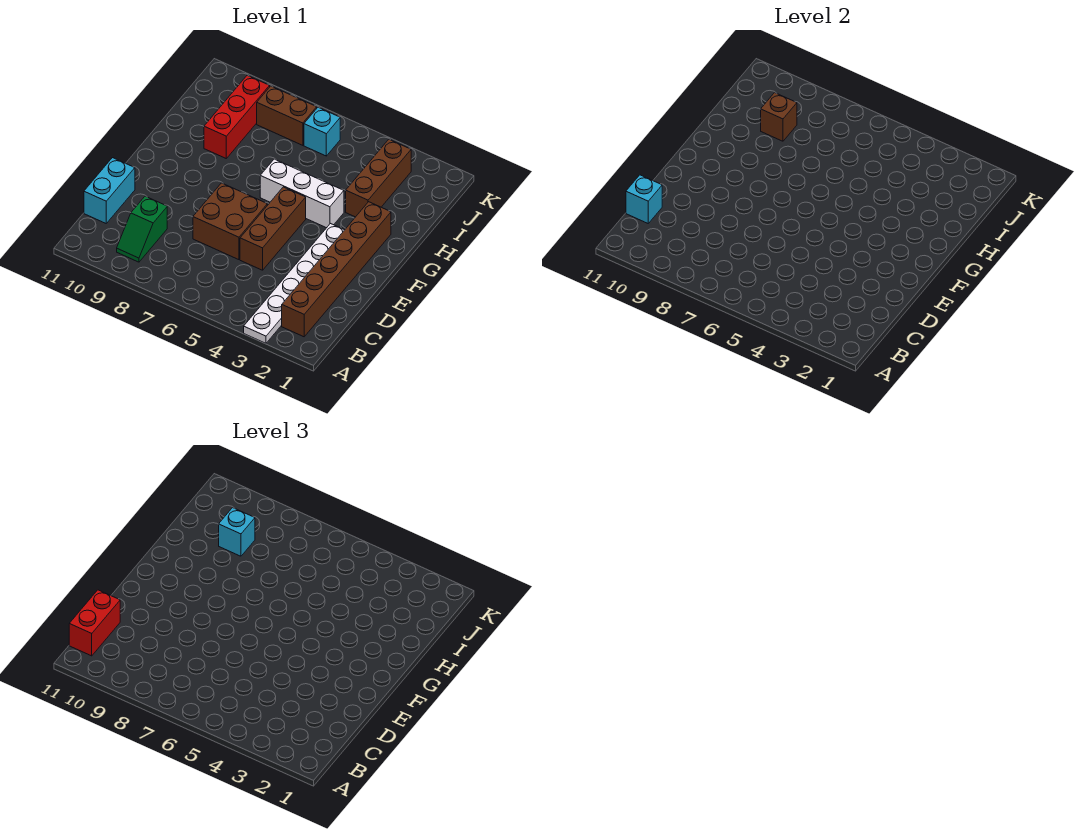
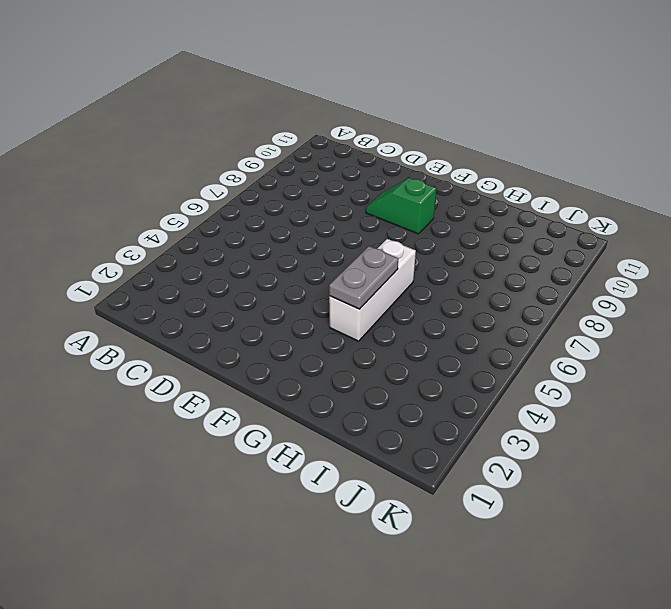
green slope E9:F9 level 1 top F -> green slope B9:C9 level 1 top C
grey plate G4:G5 level 2 -> none
none -> white plate A3:F3 level 1
none -> brown brick B2:G2 level 1
none -> cyan brick C11:D11 level 1

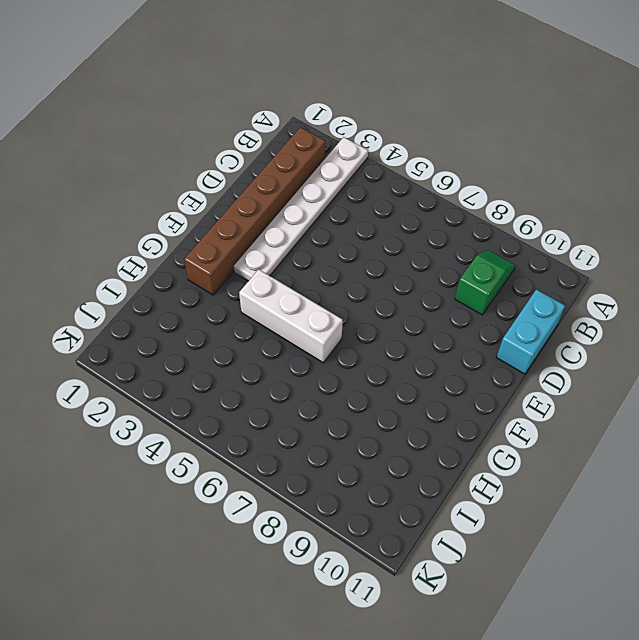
none -> brown brick D5:F5 level 1
none -> brown brick D6:E7 level 1
none -> brown brick H3:J3 level 1

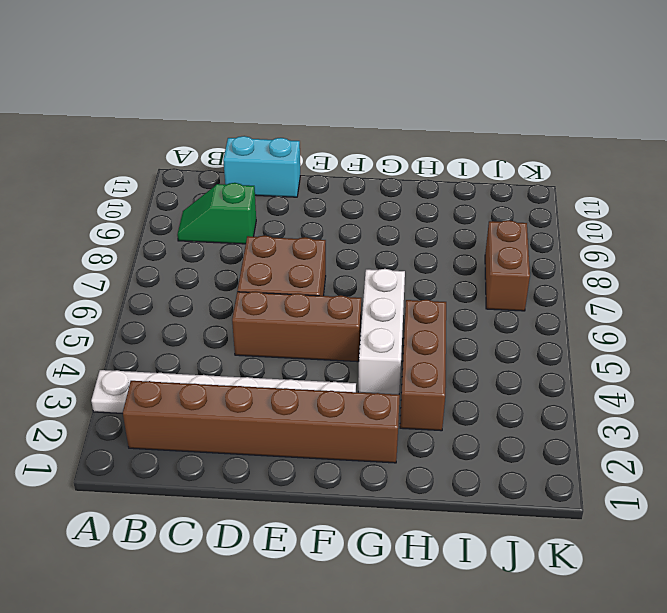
brown brick H3:H5 level 1 -> brown brick H3:J3 level 1
none -> red brick H9:J9 level 1
none -> cyan brick J6 level 1
none -> cyan brick C11 level 2

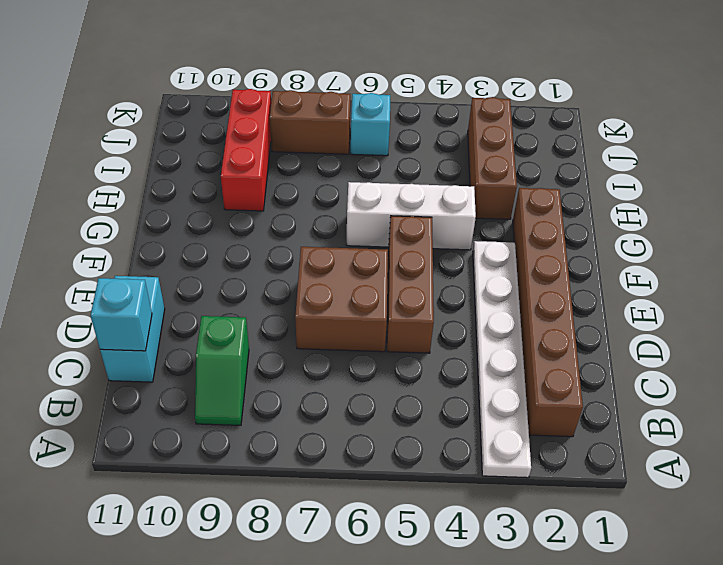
none -> brown brick I9 level 2
none -> red brick B11:C11 level 3
none -> cyan brick I9 level 3

